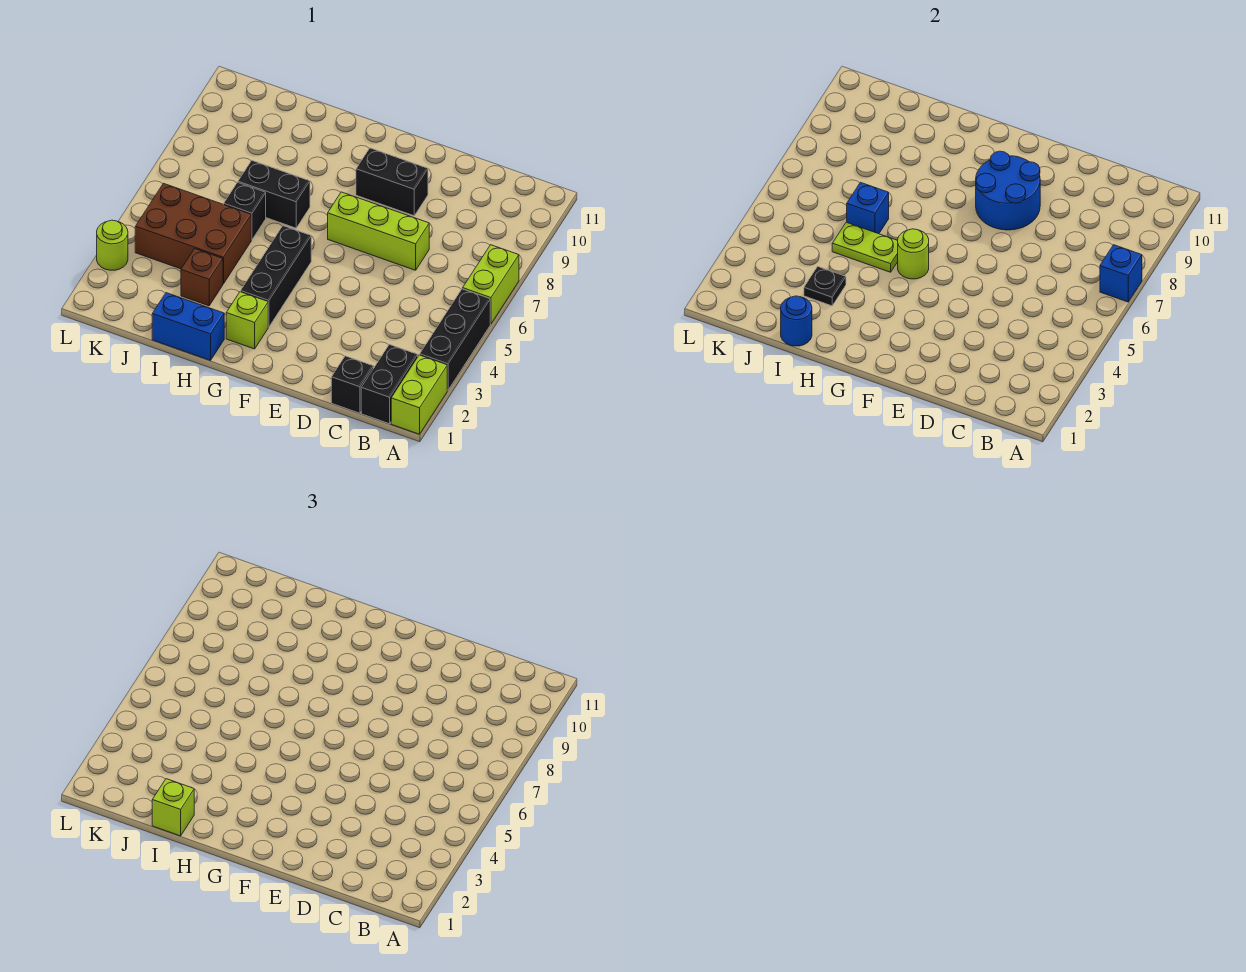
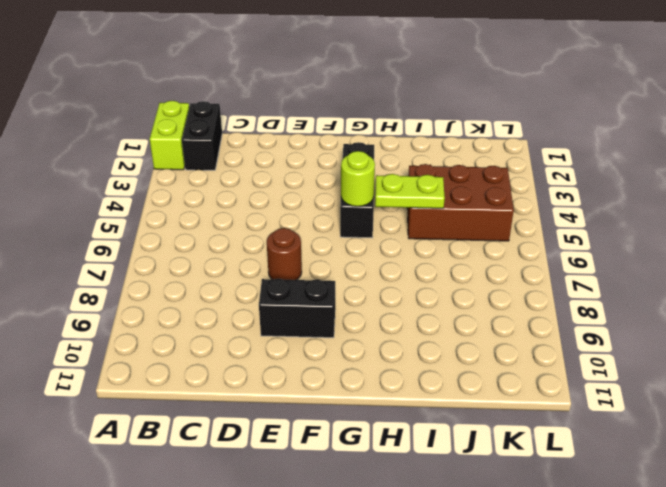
brown round brick E7 level 1 -> lime brick D7:F7 level 1
none -> black brick A3:A5 level 1
none -> lime brick A6:A7 level 1
none -> black brick C1 level 1

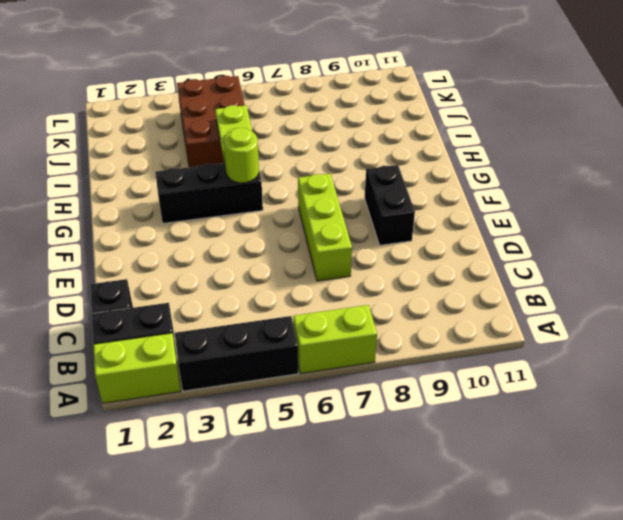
none -> lime brick G2 level 1
none -> blue brick H1:I1 level 1
none -> black brick H7:I7 level 1

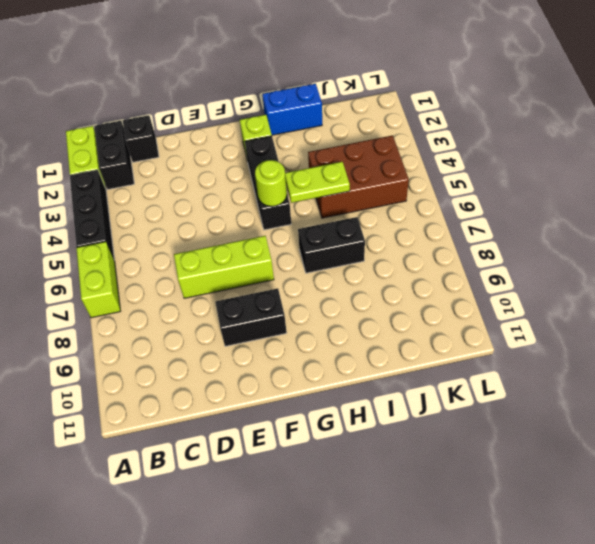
none -> brown brick I3 level 1
none -> black brick I6 level 1
none -> lime round brick L3 level 1

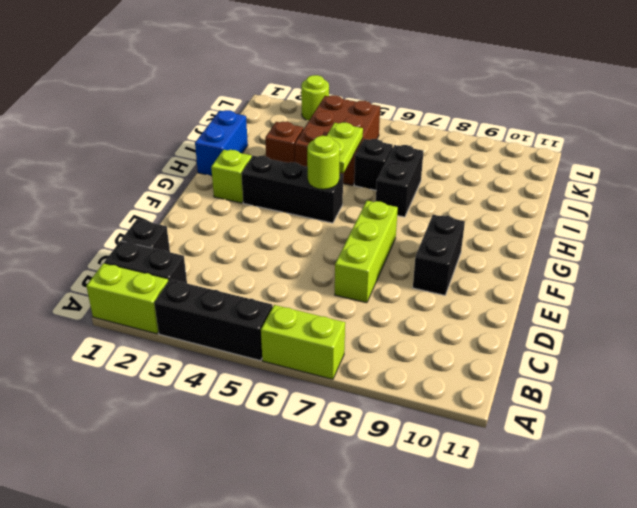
none -> blue brick A7 level 2
none -> blue round brick E8:F9 level 2
none -> blue round brick I1 level 2

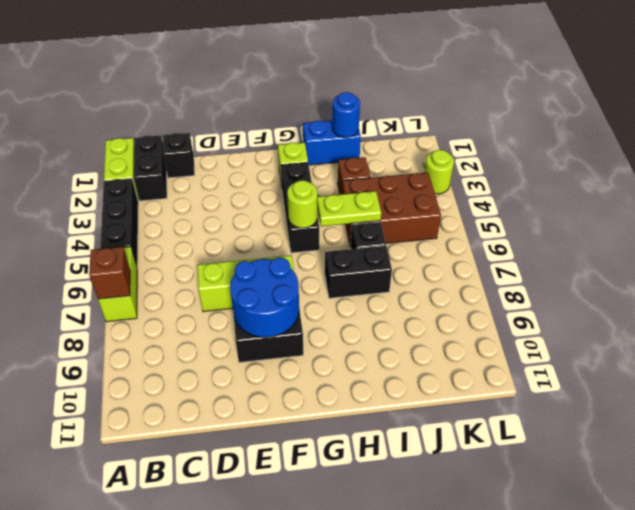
brown brick A7 level 2 -> blue brick A7 level 2
none -> black plate I3 level 2
none -> blue brick I6 level 2
none -> lime brick I1 level 3

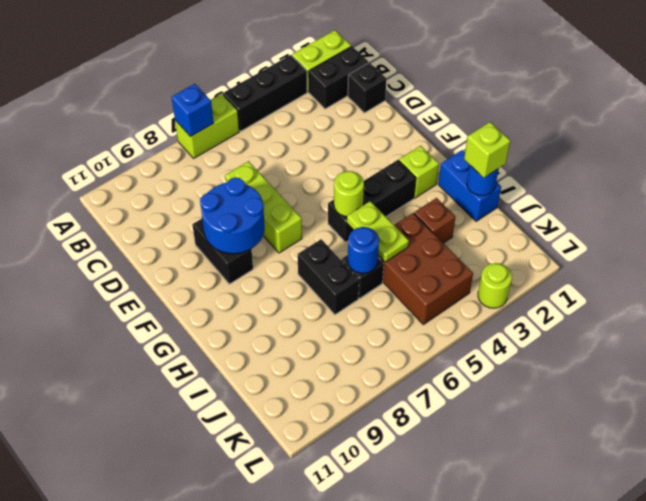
blue round brick I6 level 2 -> blue brick I6 level 2
none -> black plate I3 level 2

